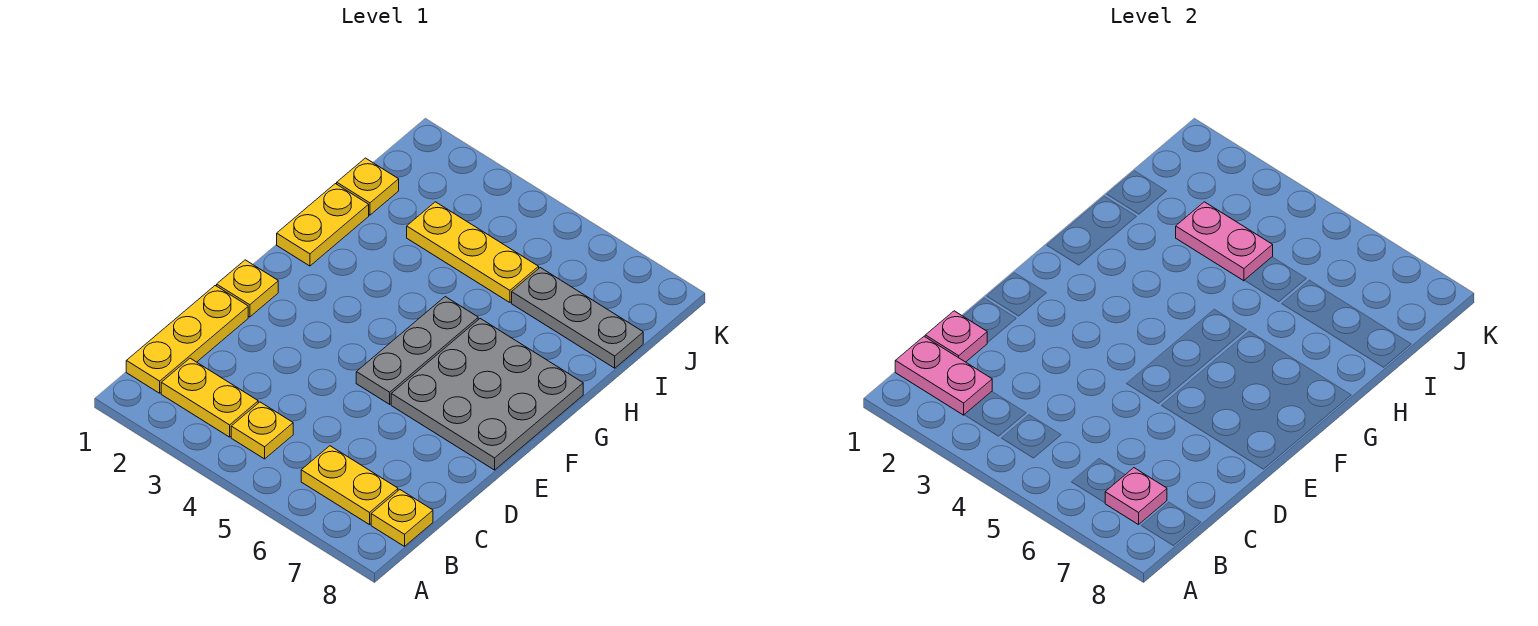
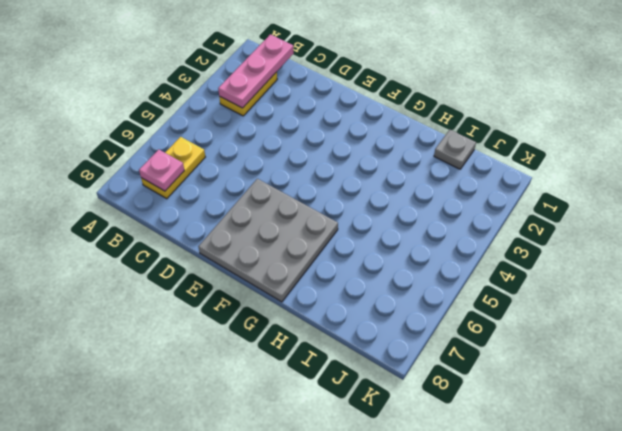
pink plate B1:B3 level 2 -> pink plate B1:B2 level 2
grey plate I1 level 1 -> yellow plate I1 level 1
none -> yellow plate B1:D1 level 1
none -> yellow plate B4 level 1
none -> yellow plate B8 level 1

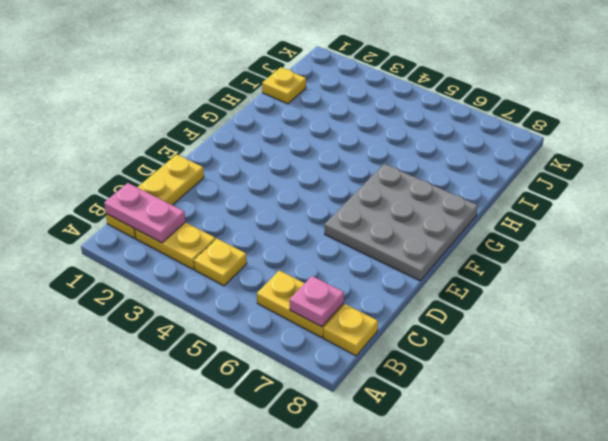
none -> yellow plate E1 level 1
none -> grey plate E5:G5 level 1
none -> yellow plate G1:H1 level 1

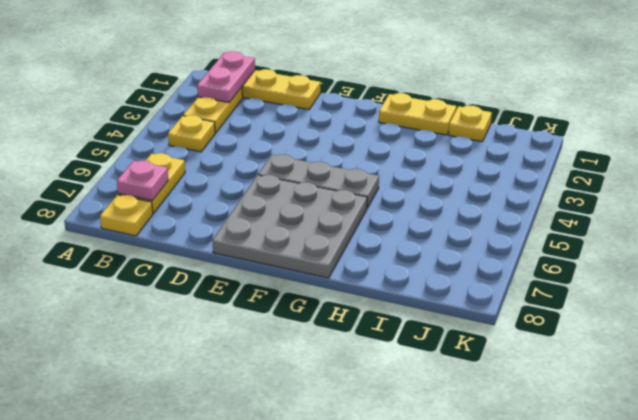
none -> yellow plate E1 level 1
none -> yellow plate I3:I5 level 1
none -> grey plate I6:I8 level 1

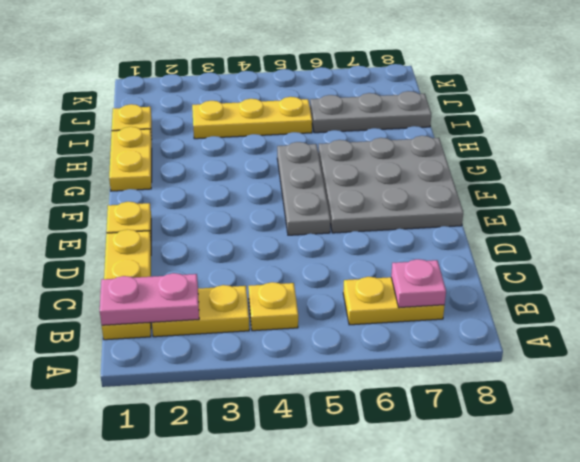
none -> yellow plate B8 level 1
none -> pink plate C1 level 2
none -> pink plate I3:I4 level 2

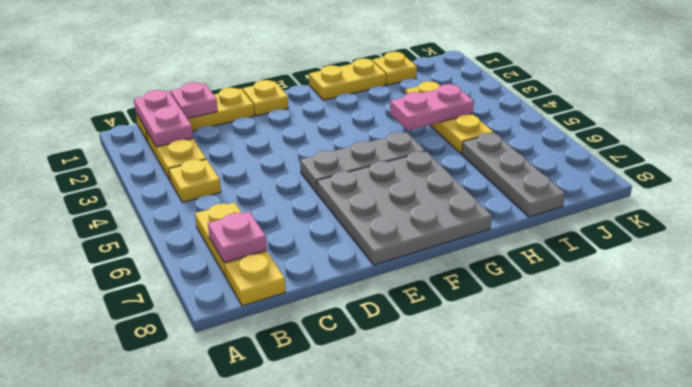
pink plate H4:I4 level 2 -> pink plate I3:I4 level 2

